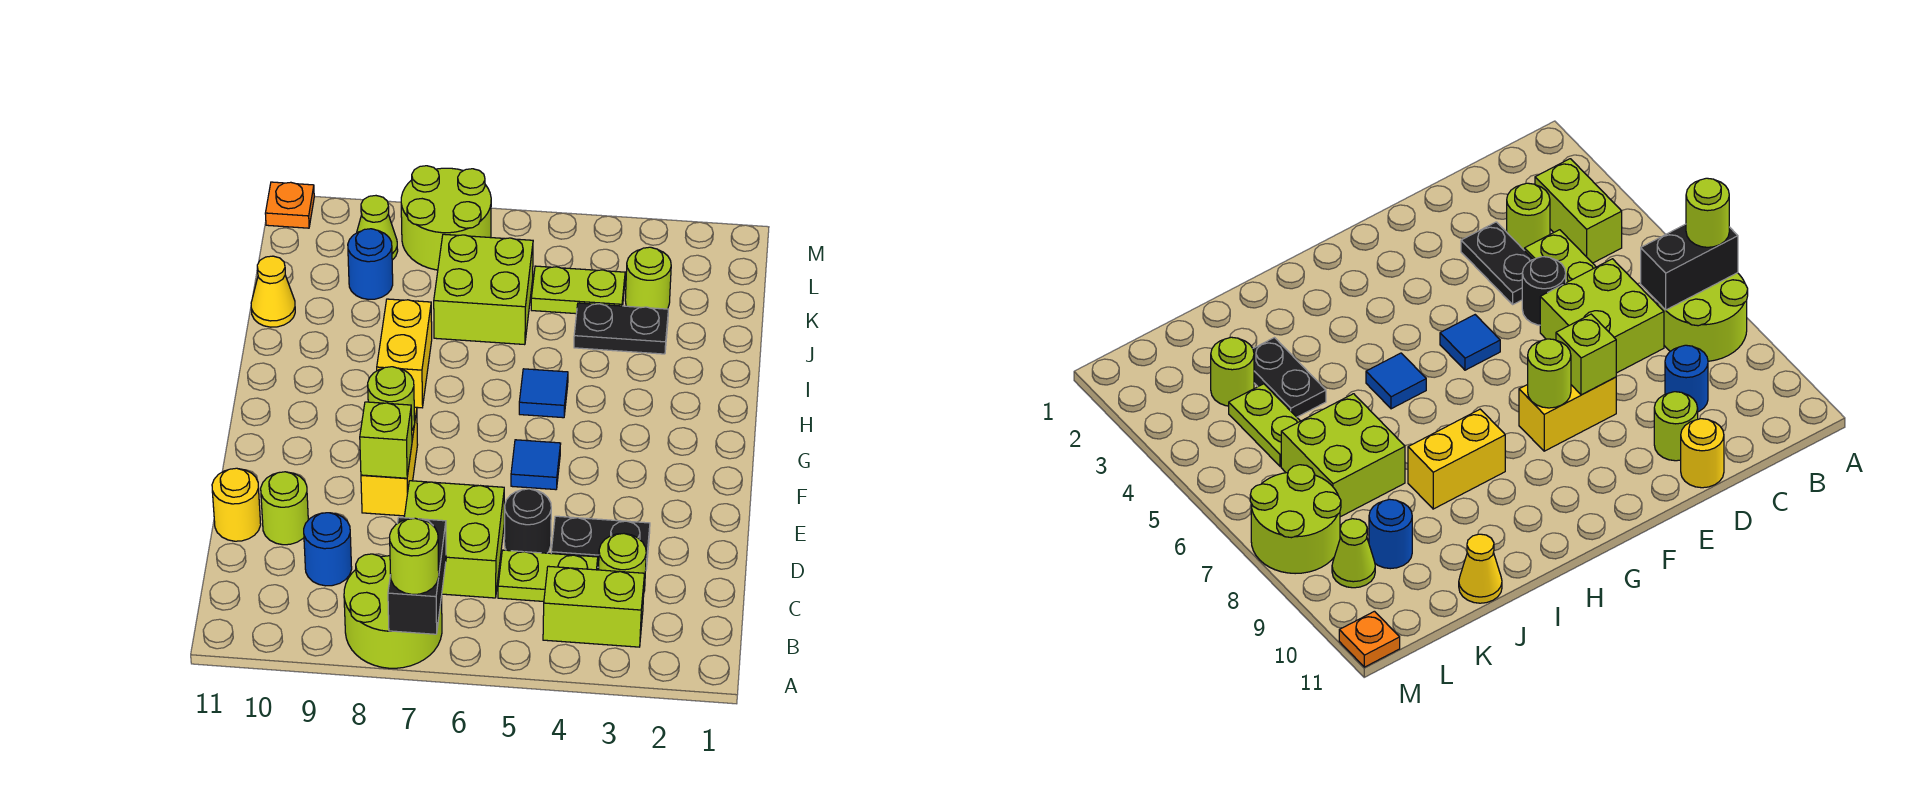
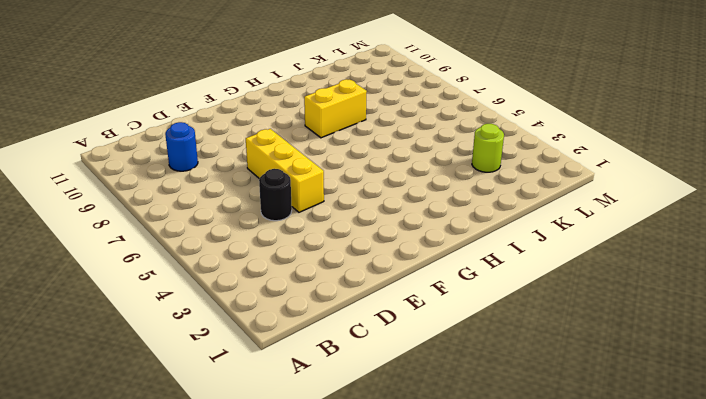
yellow brick E5:E7 level 1 -> none
none -> lime round brick A7:B8 level 1
none -> lime brick B3:B4 level 1
none -> lime round brick C3 level 1

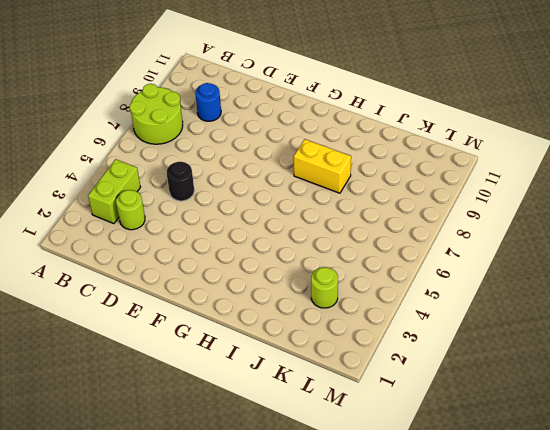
none -> lime plate C4:C5 level 1
none -> lime brick C6:D7 level 1
none -> black plate D3:D4 level 1

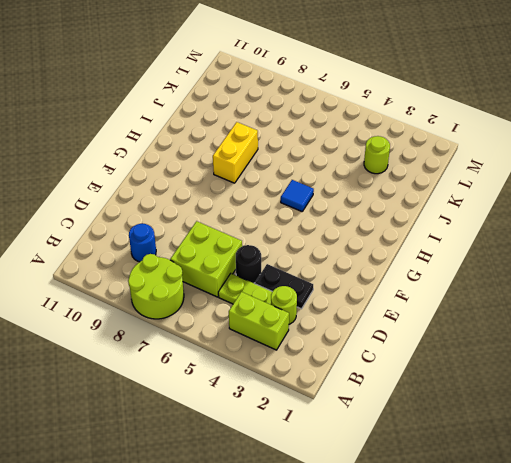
none -> lime round brick D10 level 1
none -> yellow round brick D11 level 1
none -> yellow brick E8:F8 level 1

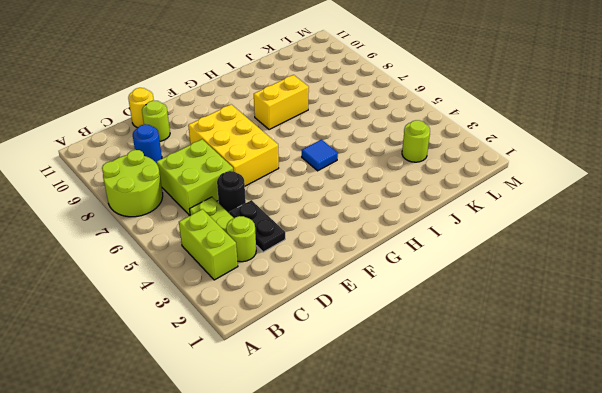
yellow brick E6:F8 level 1 -> yellow brick E8:F8 level 1
none -> blue tile F5 level 1
none -> black plate J3:J4 level 1
none -> lime brick J6:K7 level 1

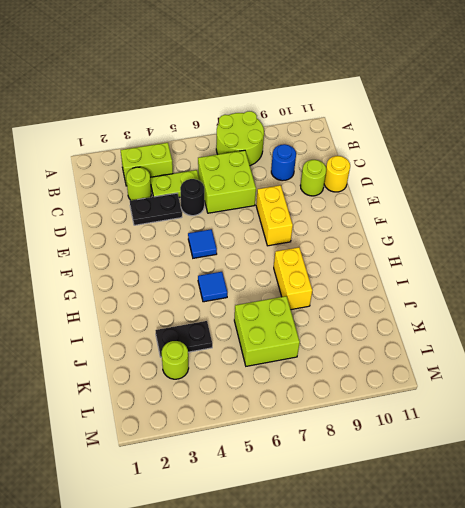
none -> yellow cone J11 level 1
none -> lime plate K4:K5 level 1
none -> blue round brick K9 level 1

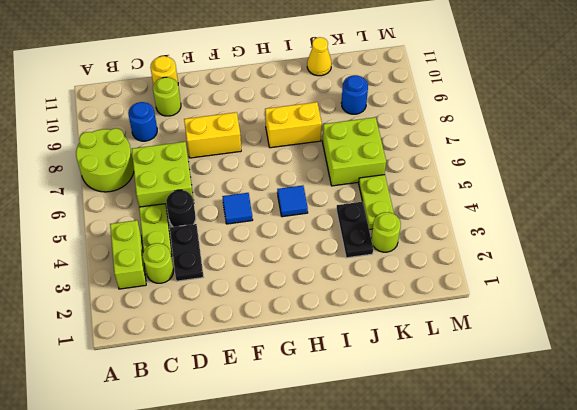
none -> lime round brick L7:M8 level 1
none -> lime cone L9 level 1
none -> orange plate M11 level 1

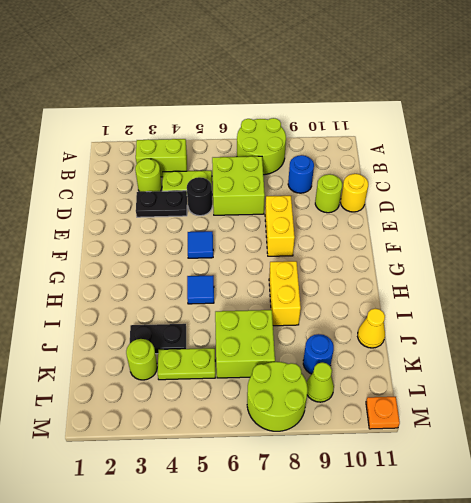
none -> black brick A7:B7 level 2
none -> lime brick E8 level 2
none -> lime round brick F8 level 2

